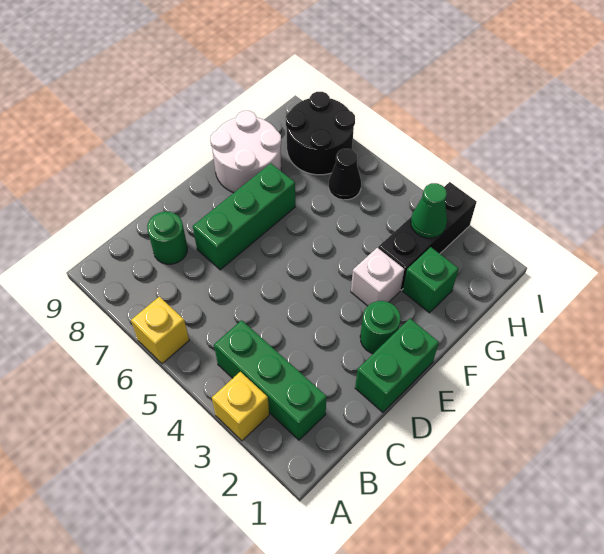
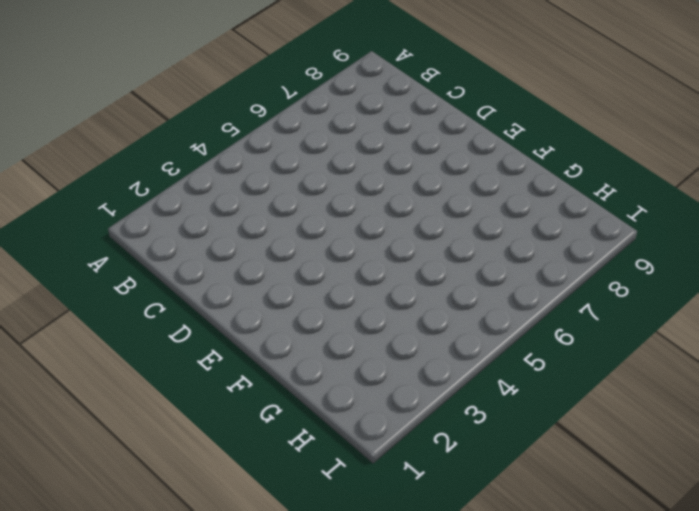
none -> yellow brick A3 level 1
none -> yellow brick A6 level 1
none -> green brick B2:B4 level 1

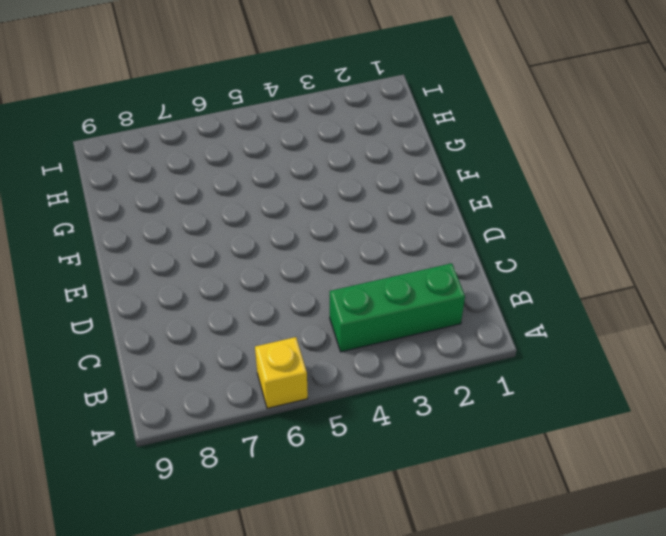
none -> yellow brick A3 level 1
none -> green round brick C8 level 1
none -> green brick D1:E1 level 1

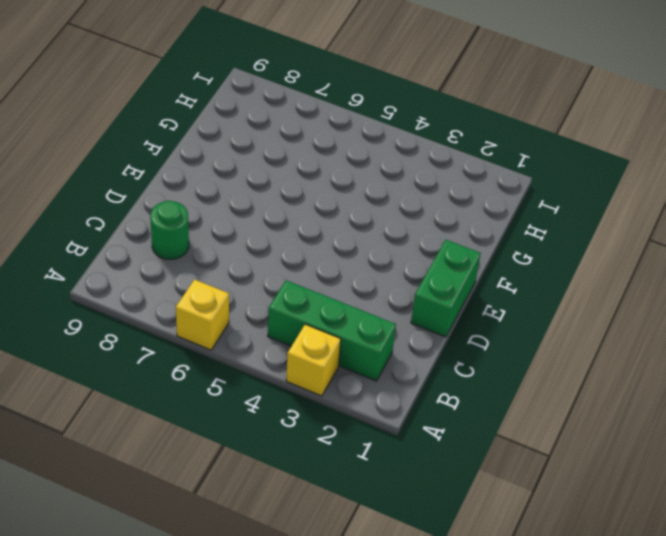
none -> green brick D7:F7 level 1
none -> green round brick E2 level 1
none -> white brick F3 level 1

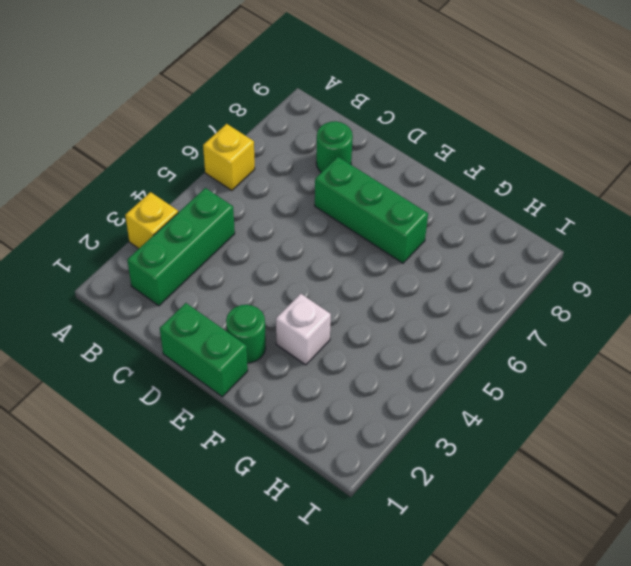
none -> white round brick F8:G9 level 1
none -> green brick G2 level 1
none -> black brick G3:I3 level 1

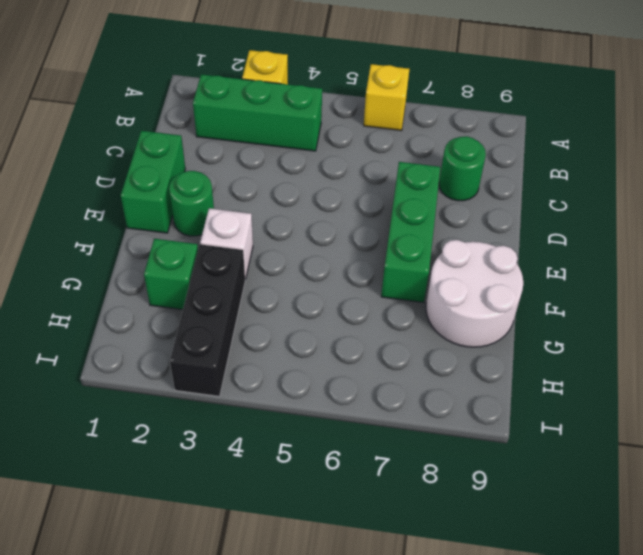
none -> black cone H6 level 1
none -> black round brick H7:I8 level 1
none -> green cone H3 level 2

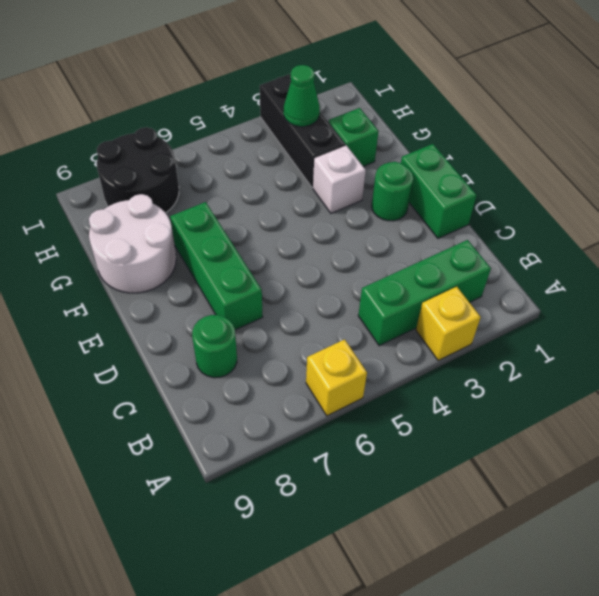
none -> black cone H6 level 1

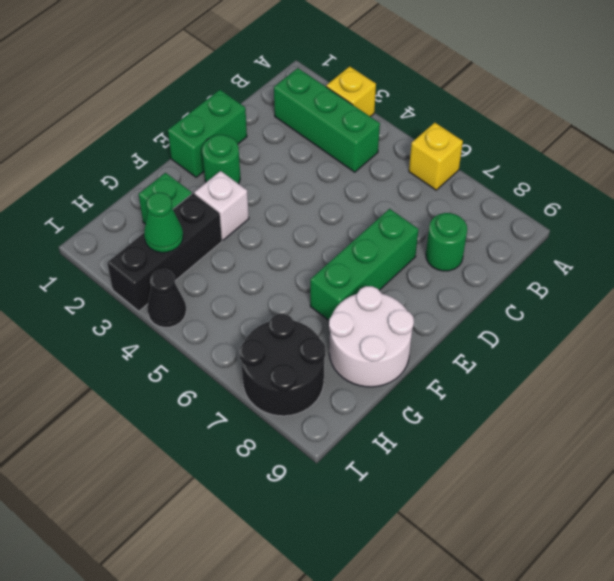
black cone I4 level 1 -> black cone H6 level 1

